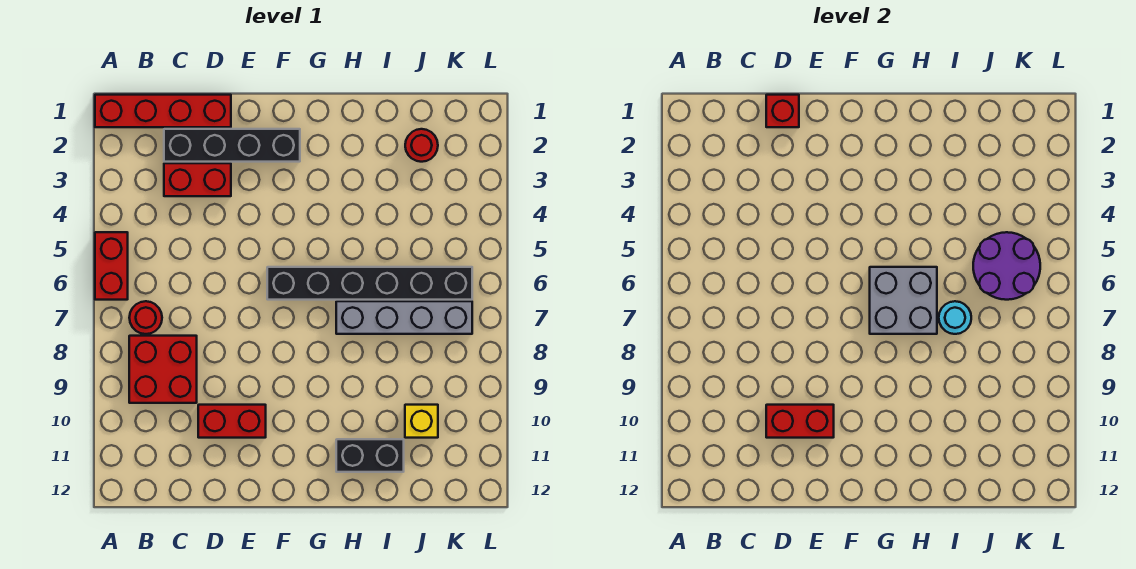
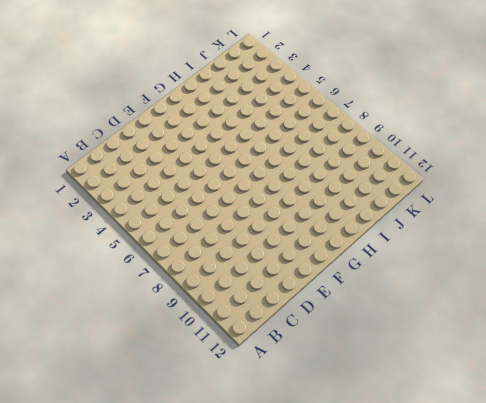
none -> red brick A1:D1 level 1
none -> red brick A5:A6 level 1
none -> red round brick B7 level 1

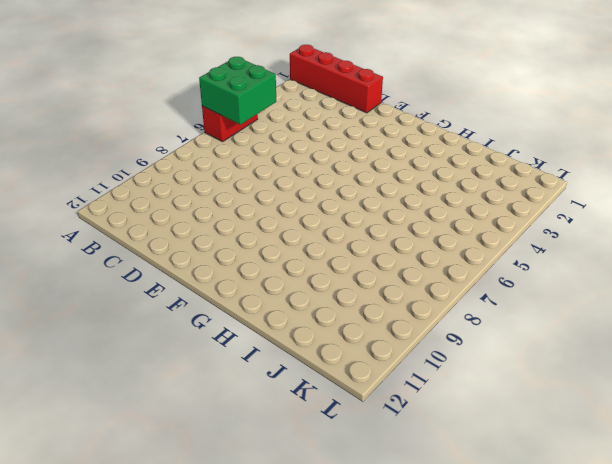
green brick A5:B6 level 2 -> none
none -> red round brick B7 level 1
none -> red brick B8:C9 level 1
none -> black brick C2:F2 level 1

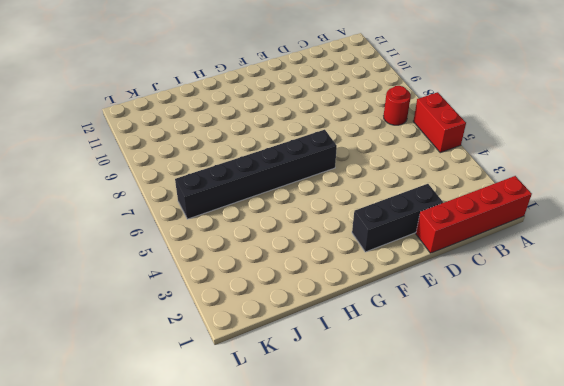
black brick D2:F2 level 1 -> black brick C2:F2 level 1
none -> red brick B8:C9 level 1
none -> red brick C3:D3 level 1
none -> red brick D10:E10 level 1

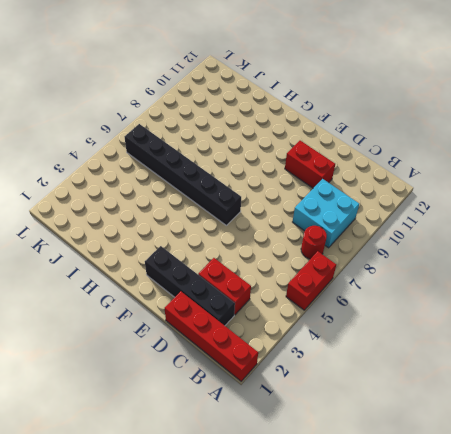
cyan brick B8:C9 level 1 -> red brick B8:C9 level 1
none -> grey brick H7:K7 level 1
none -> black brick H11:I11 level 1
none -> red round brick J2 level 1

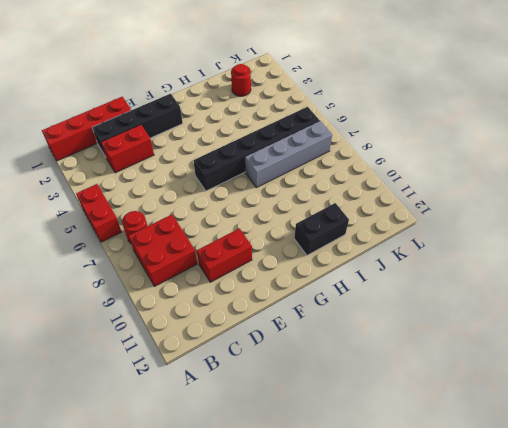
none -> yellow brick J10 level 1
none -> red brick D1 level 2
none -> red brick D10:E10 level 2

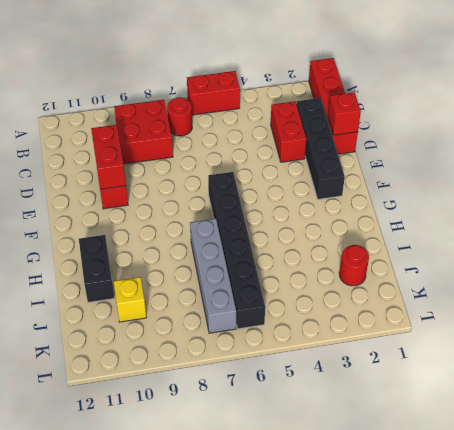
none -> grey brick G6:H7 level 2
none -> cyan round brick I7 level 2
none -> purple round brick J5:K6 level 2

